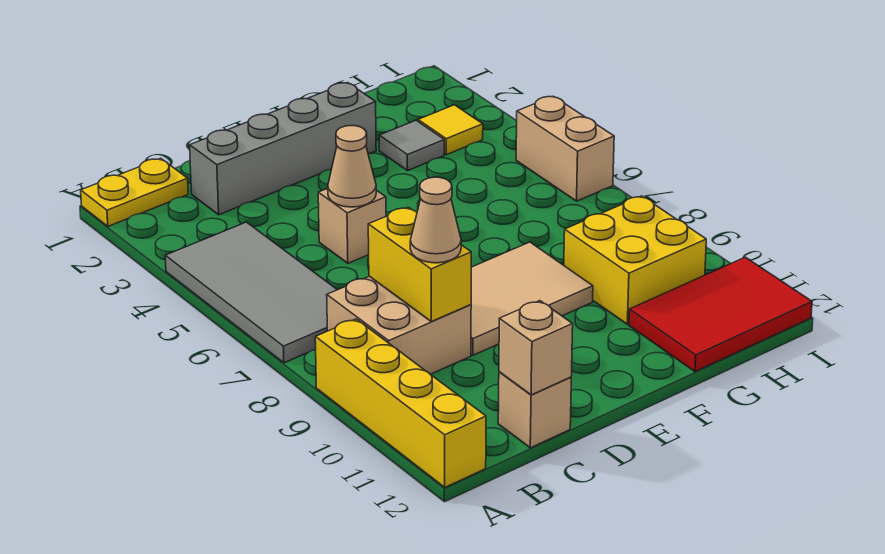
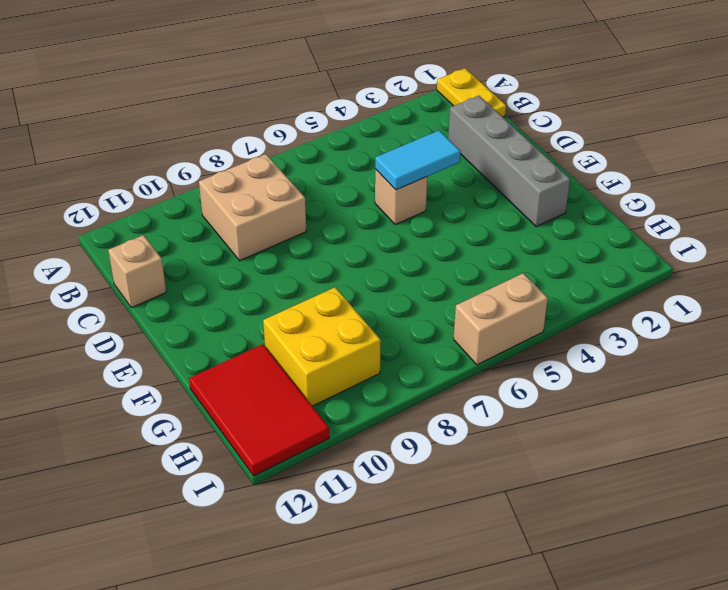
cyan tile D4:D5 level 2 -> tan cone D5 level 2
none -> grey tile A4:B7 level 1
none -> yellow brick A9:A12 level 1
none -> tan tile D8:F9 level 1

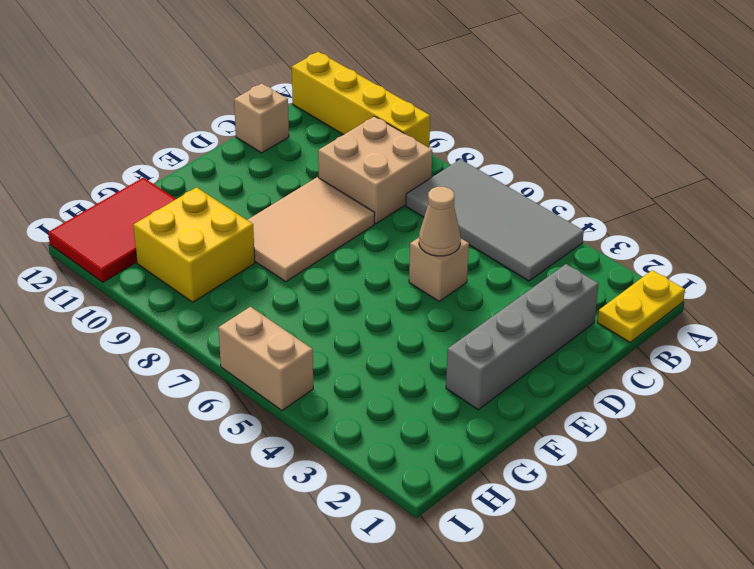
none -> grey tile G3 level 1
none -> yellow tile H3 level 1
none -> yellow brick C8:C9 level 2

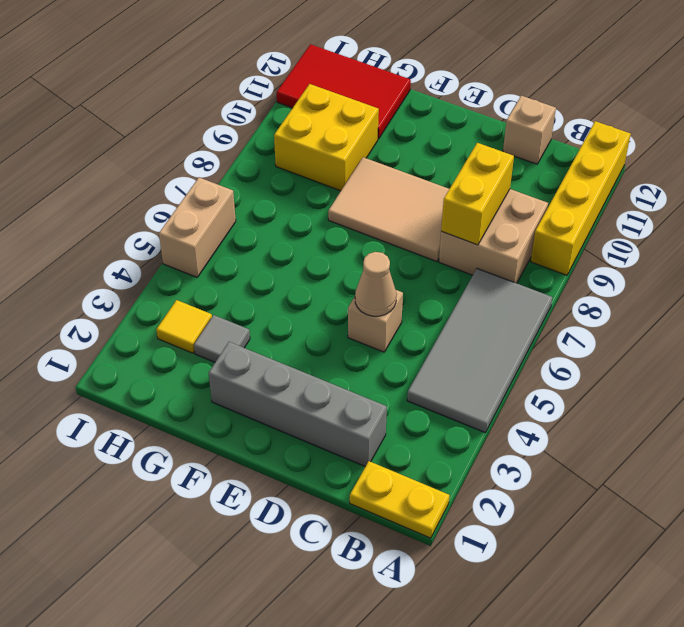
none -> tan brick C12 level 2
none -> tan cone C9 level 3

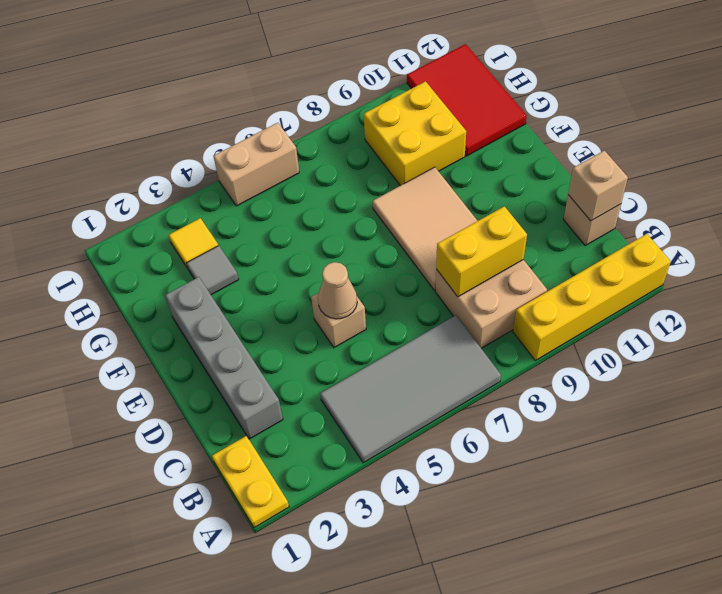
none -> tan cone C9 level 3

